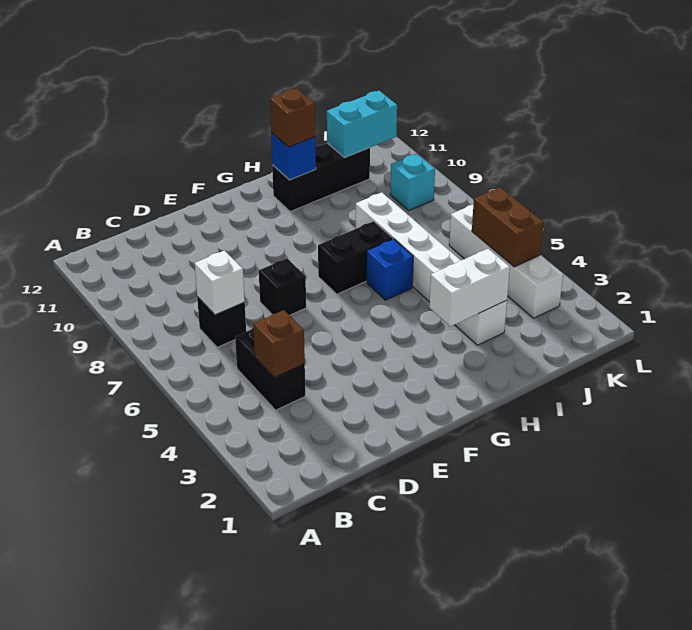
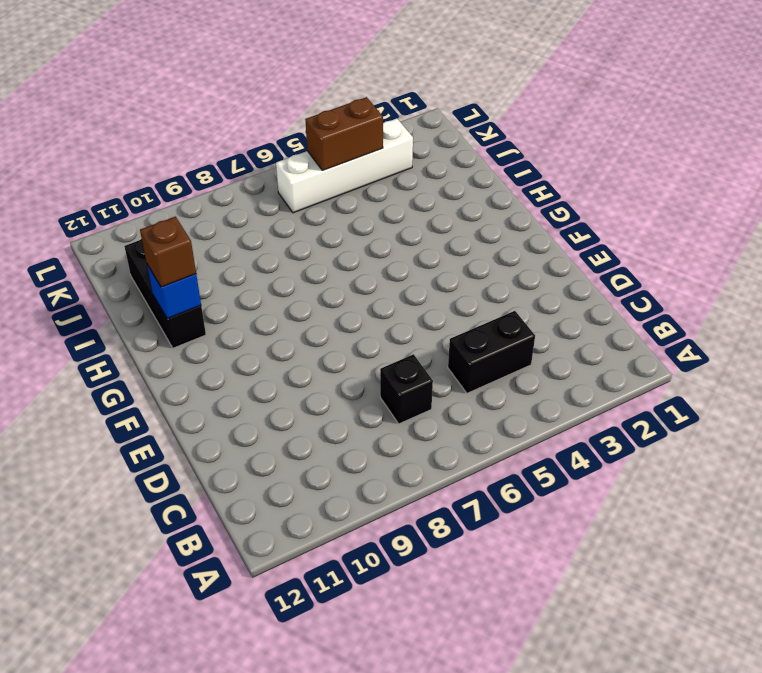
none -> black brick E7 level 1
none -> black brick G7:H7 level 1
none -> blue brick H6 level 1

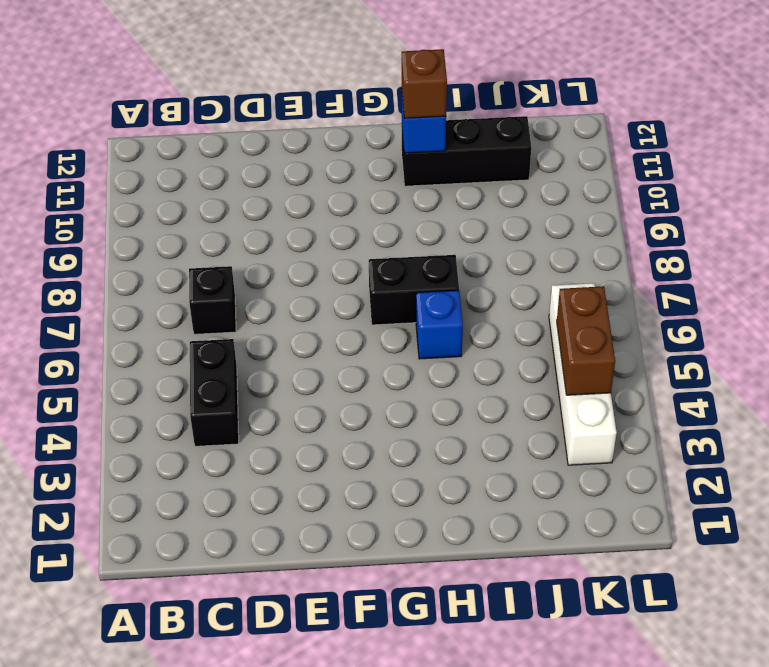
none -> black brick E7 level 1
none -> white brick I3:I8 level 1
none -> cyan brick K9 level 1

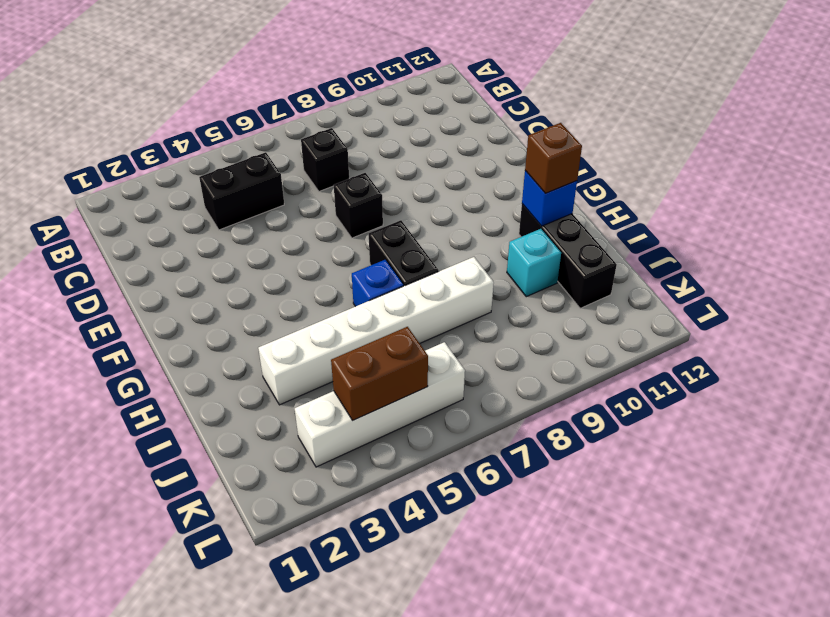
cyan brick I10 level 1 -> cyan brick K9 level 1
none -> brown brick C4 level 2
none -> white brick C7 level 2
none -> white brick H3:I3 level 2

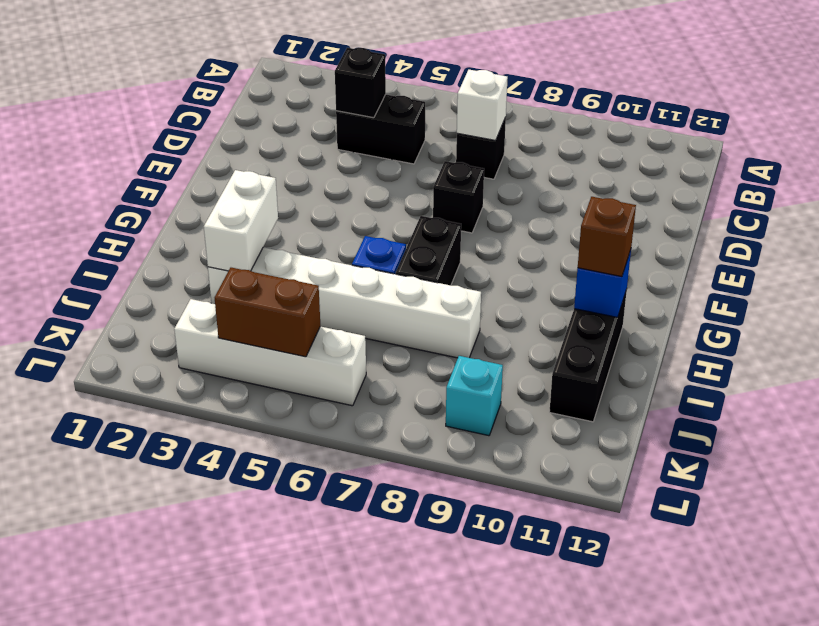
black brick C4 level 2 -> brown brick C4 level 2
none -> cyan brick J11:K11 level 2

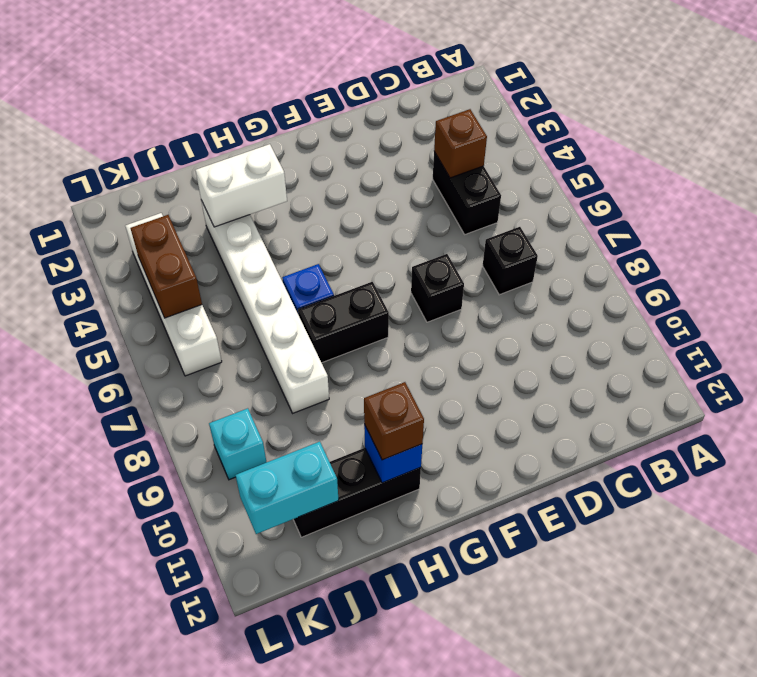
none -> white brick C7 level 2

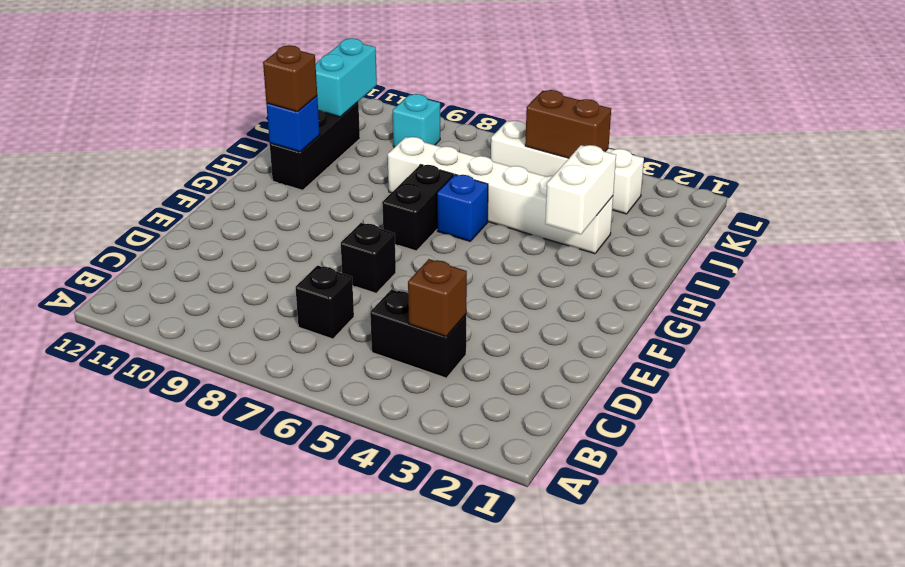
none -> white brick C7 level 2

